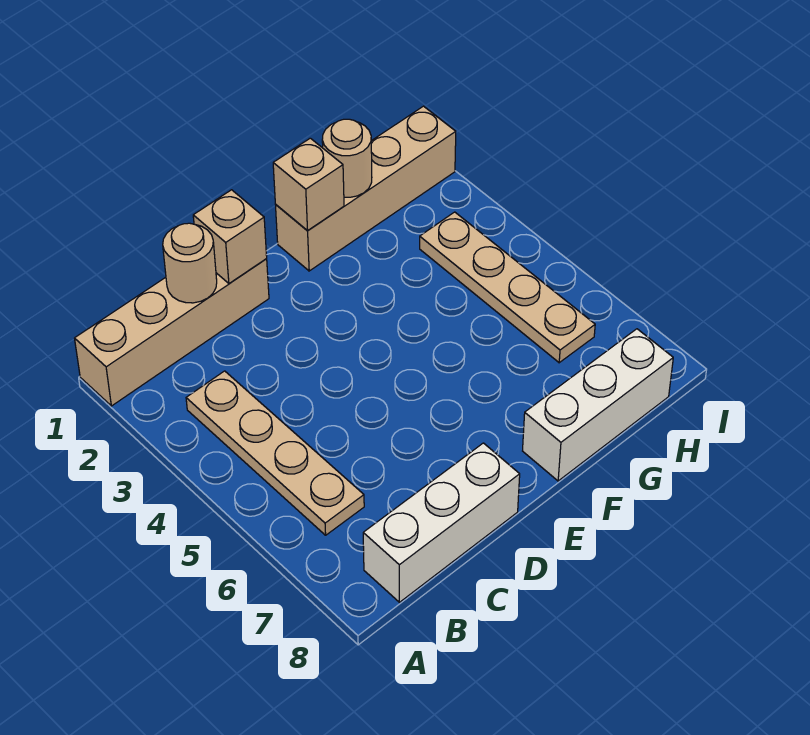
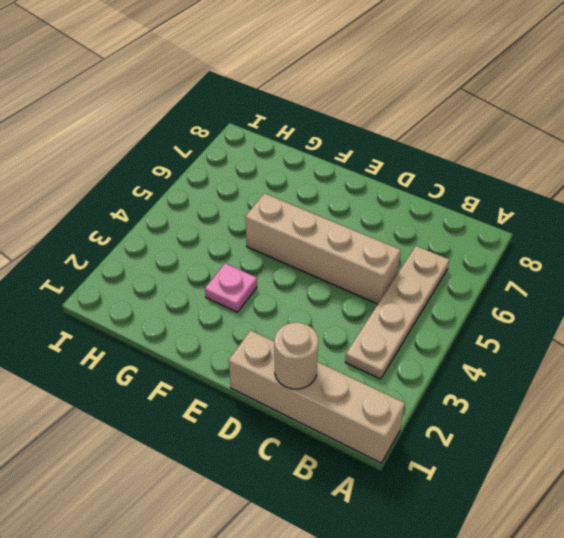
tan brick C5:F5 level 1 -> tan brick F1:I1 level 1
pink plate F3 level 1 -> none
none -> white brick B8:D8 level 1
none -> white brick F8:H8 level 1

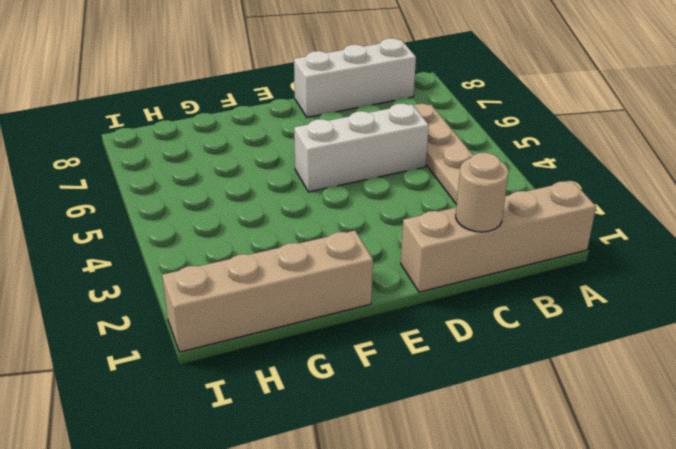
white brick C5:E5 level 1 -> white brick F8:H8 level 1
none -> tan plate H3:H6 level 1
none -> tan brick D1 level 2

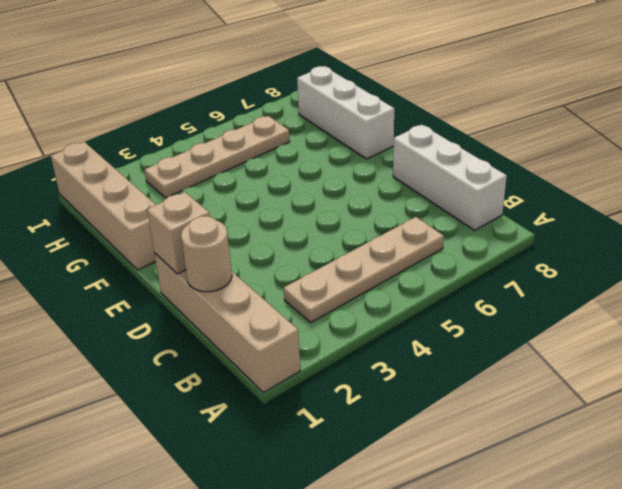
none -> tan brick F1 level 2
none -> tan round brick G1 level 2

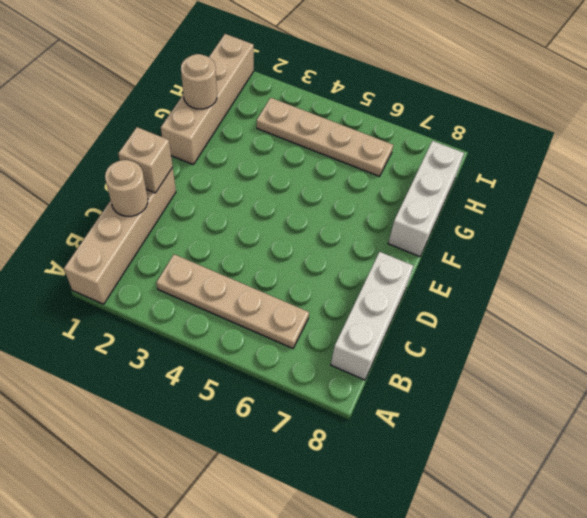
none -> tan brick F1 level 2

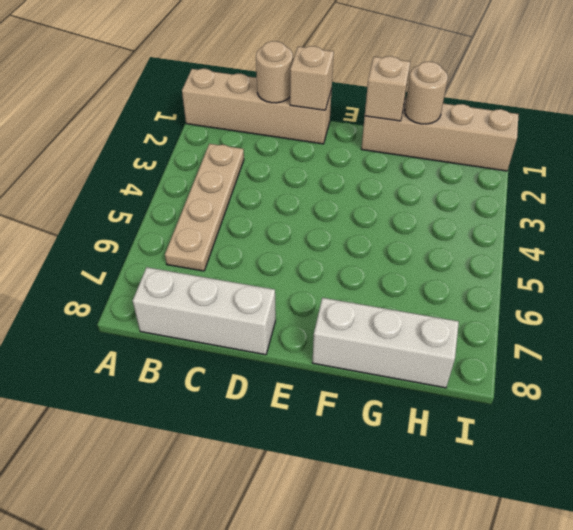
none -> tan plate H3:H6 level 1

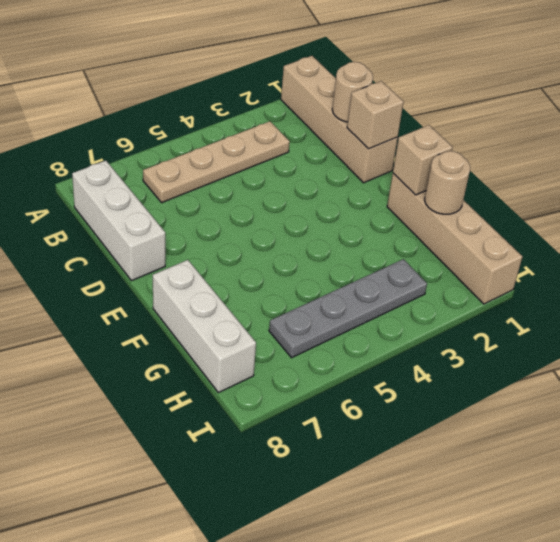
grey plate H3:H6 level 1 -> tan plate H3:H6 level 1

